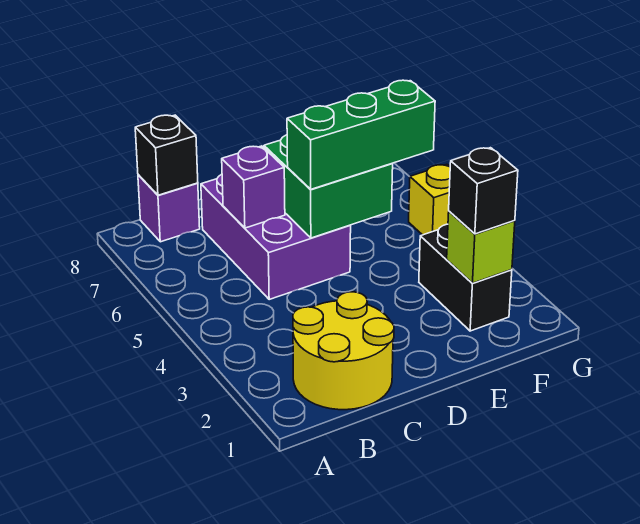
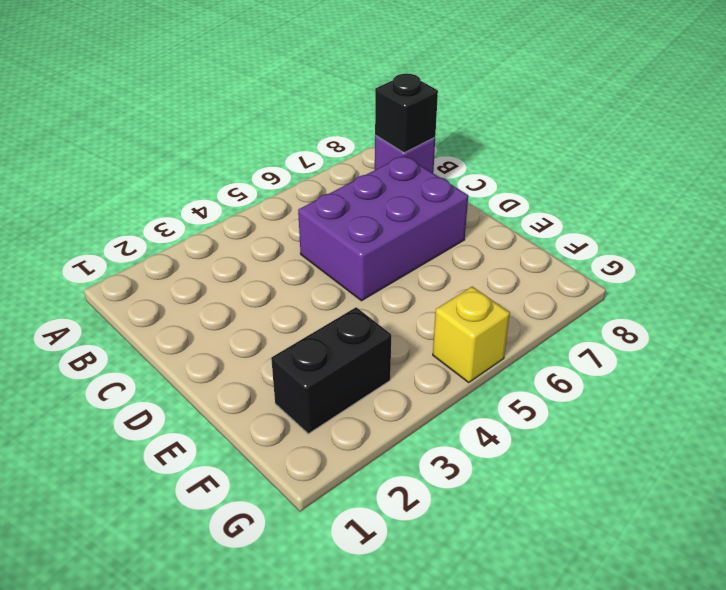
none -> yellow round brick B1:C2 level 1
none -> purple brick C6 level 2

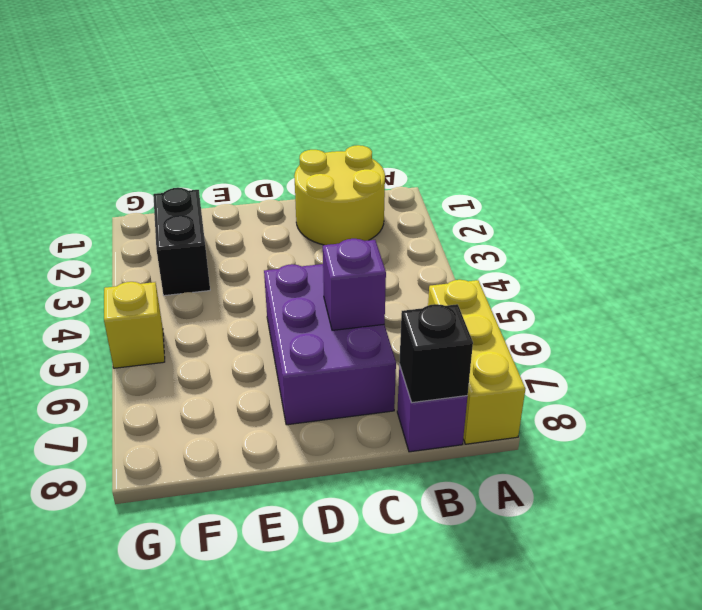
yellow brick A6:A8 level 1 -> none
none -> green brick D5:E6 level 2
none -> lime brick F2 level 2

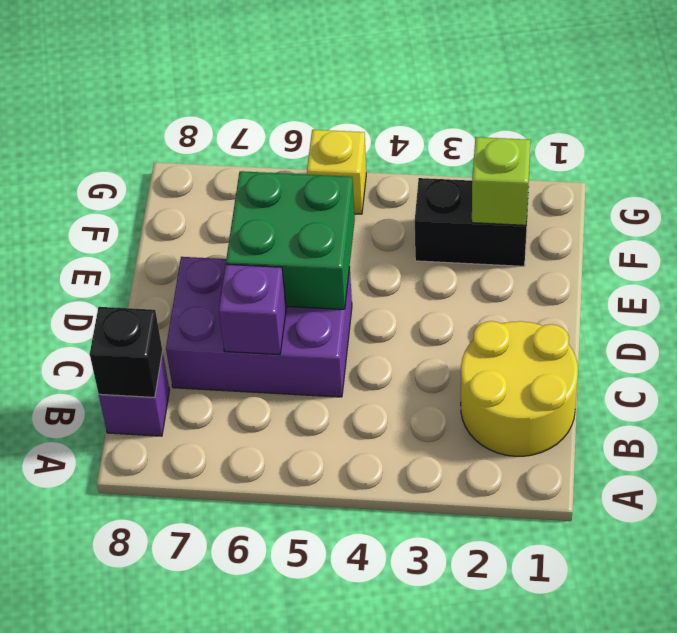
none -> green brick D5:F5 level 3
none -> black brick F2 level 3

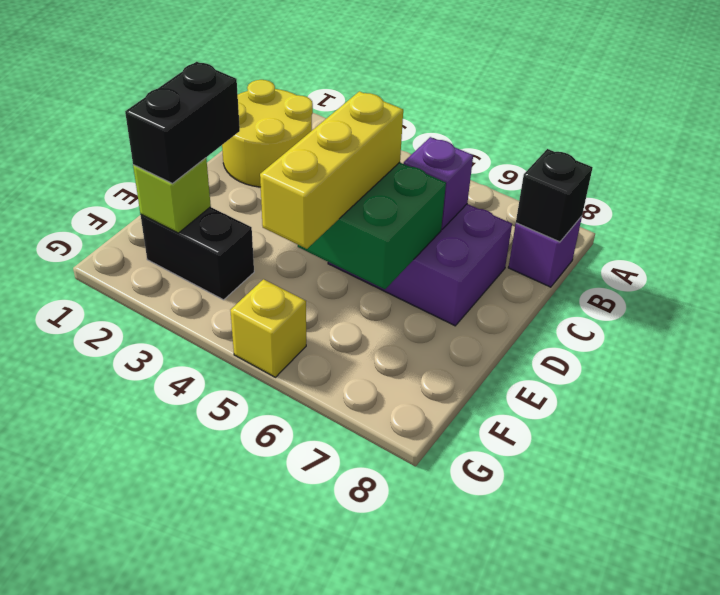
yellow brick D5:F5 level 3 -> green brick D5:F5 level 3
black brick E2:F2 level 3 -> black brick F2 level 3

